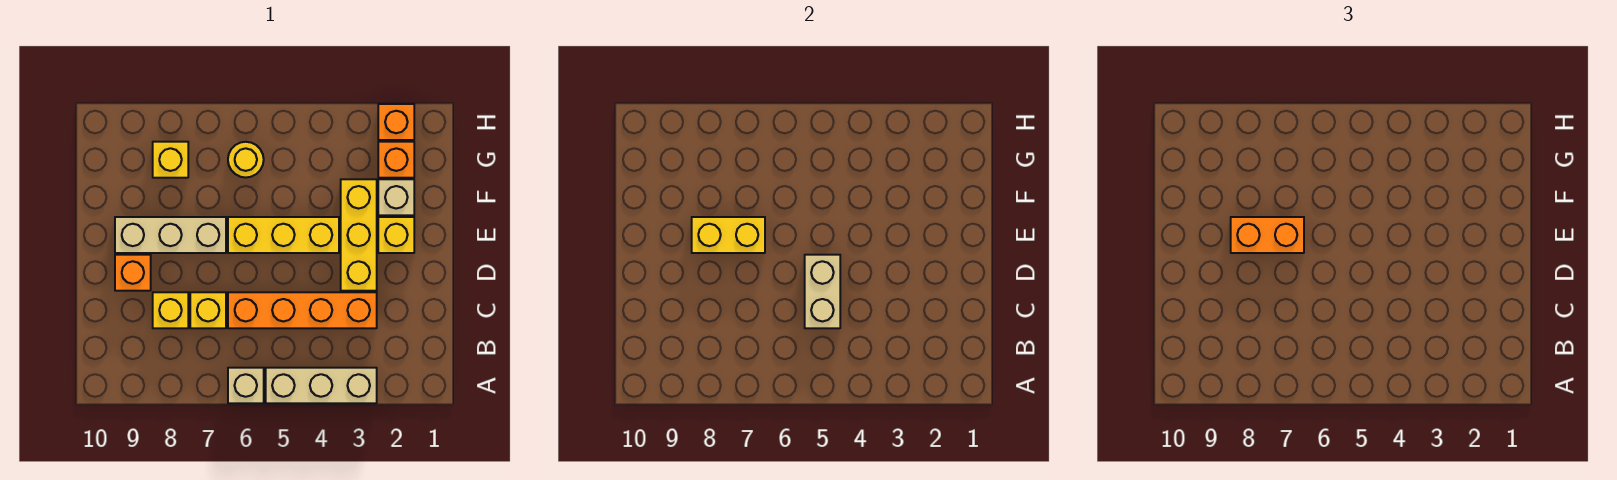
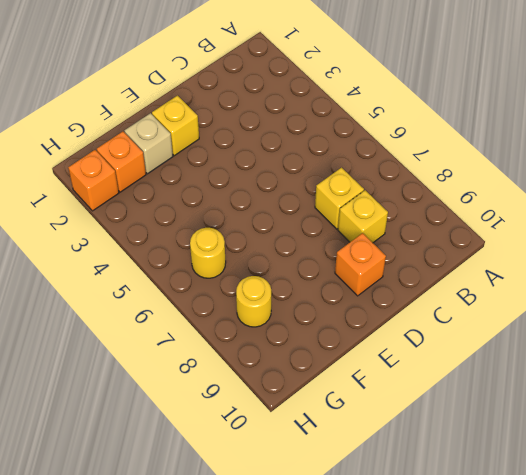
yellow round brick G8 level 1 -> yellow brick G8 level 1
none -> tan brick A3:A5 level 1
none -> tan brick A6 level 1
none -> orange brick C3:C6 level 1

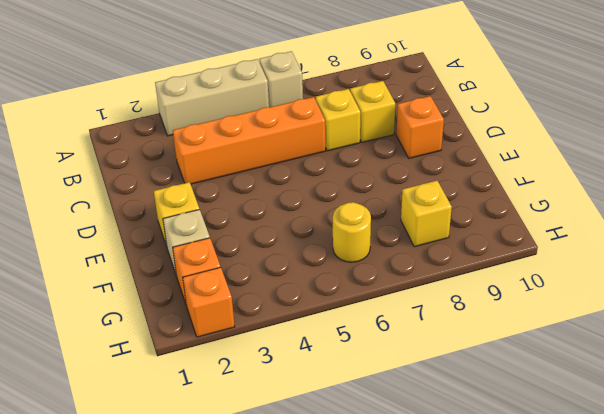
none -> yellow brick D3:F3 level 1
none -> yellow brick E4:E6 level 1
none -> tan brick E7:E9 level 1

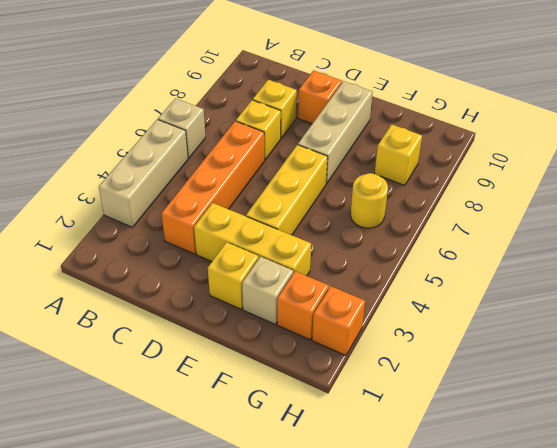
none -> tan brick C5:D5 level 2
none -> yellow brick E7:E8 level 2
none -> orange brick E7:E8 level 3

